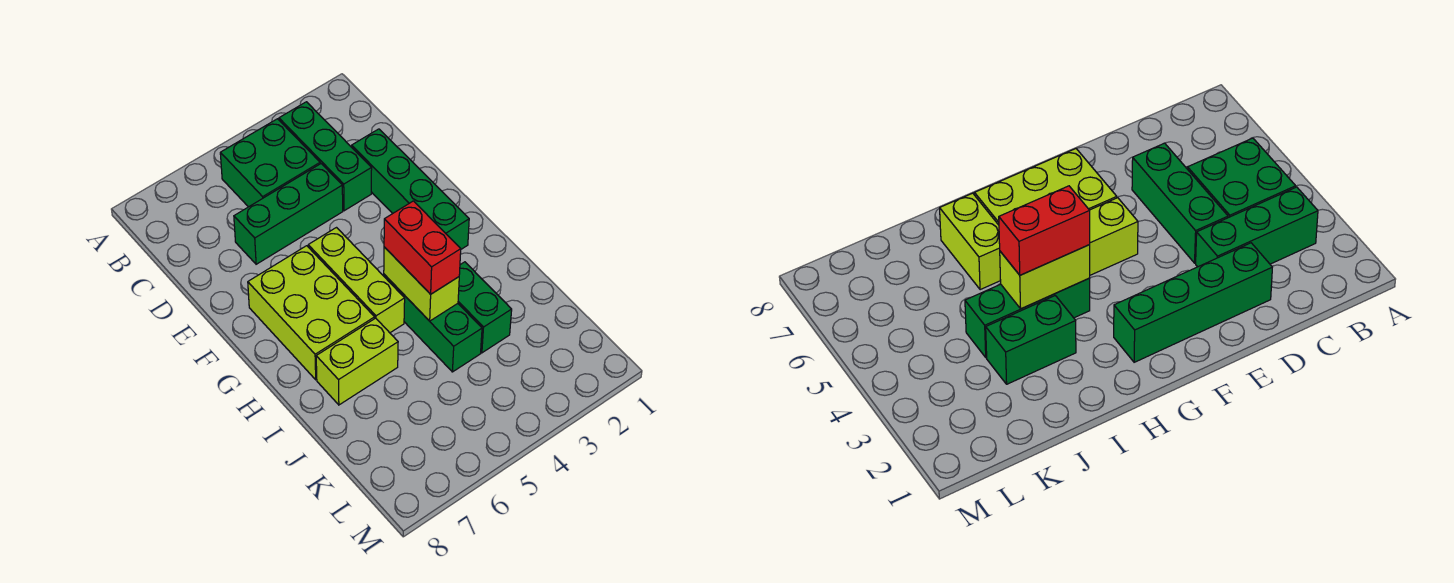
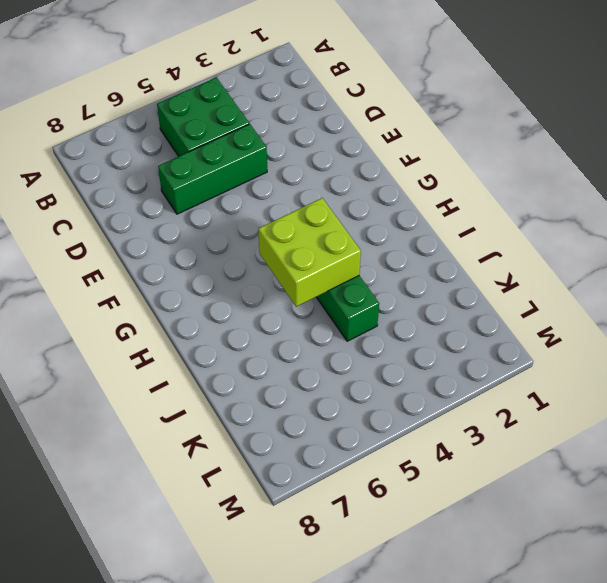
lime brick H4:I5 level 2 -> lime brick H4:I4 level 2
none -> green brick B3:D3 level 1
none -> green brick D2:G2 level 1

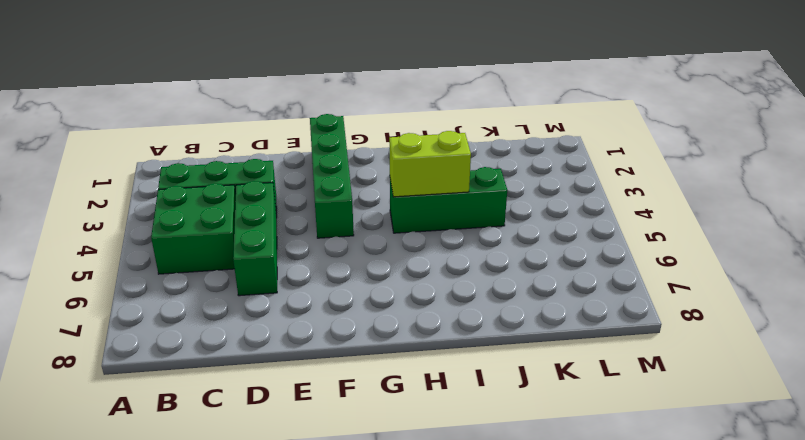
green brick F1:F4 level 1 -> green brick D2:G2 level 1
none -> lime brick F5:H5 level 1
none -> lime brick F6:H7 level 1

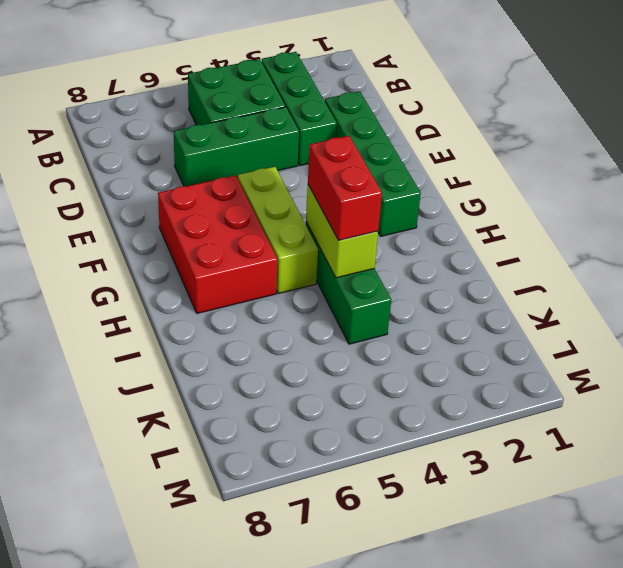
red brick F6:H7 level 1 -> lime brick F6:H7 level 1
none -> green brick I3:J3 level 1
none -> lime brick I6:I7 level 1

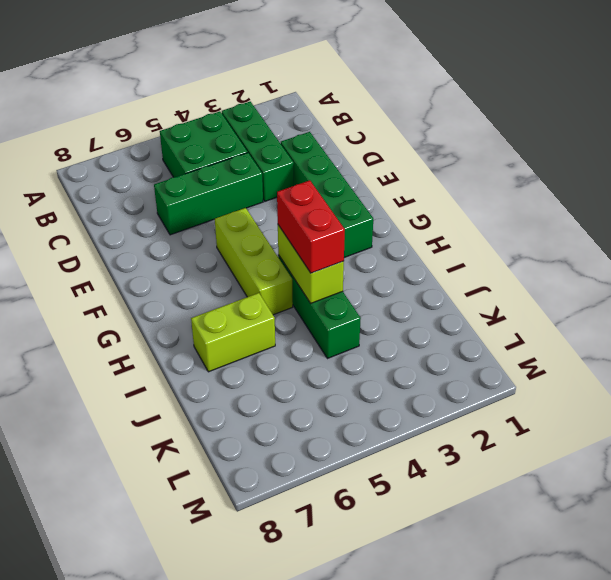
none -> lime brick F6:H7 level 1
none -> green brick I3:J3 level 1

